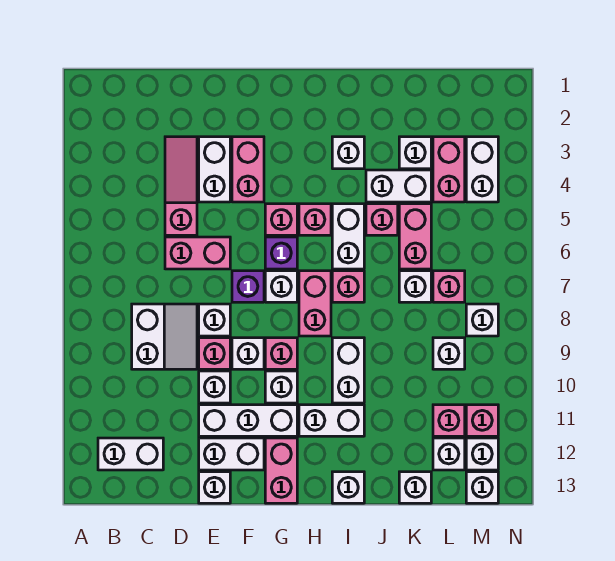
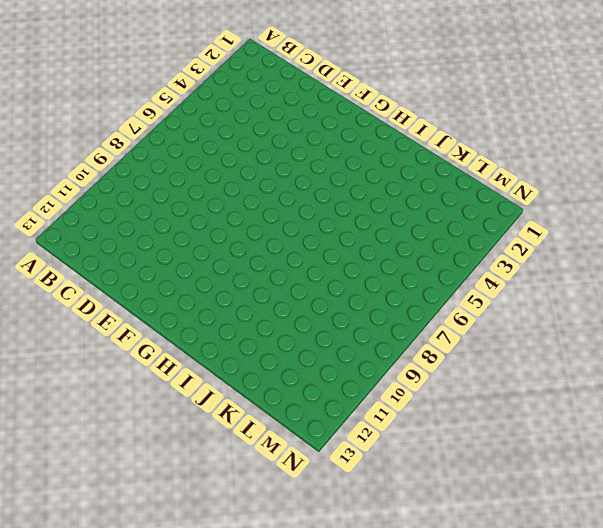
none -> white brick B12:C12 level 1
none -> white slope C8:D9 level 1 top C
none -> pink slope D3:D5 level 1 top 5
none -> pink brick D6:E6 level 1

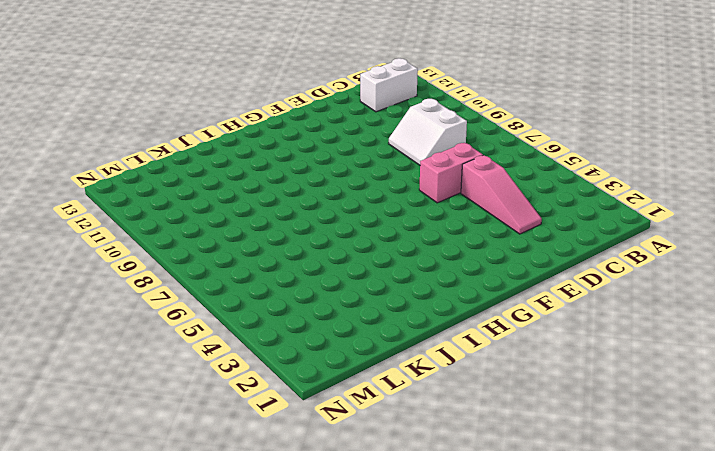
none -> white brick E3:E4 level 1
none -> white brick E8 level 1
none -> pink brick E9 level 1
none -> white brick E10 level 1

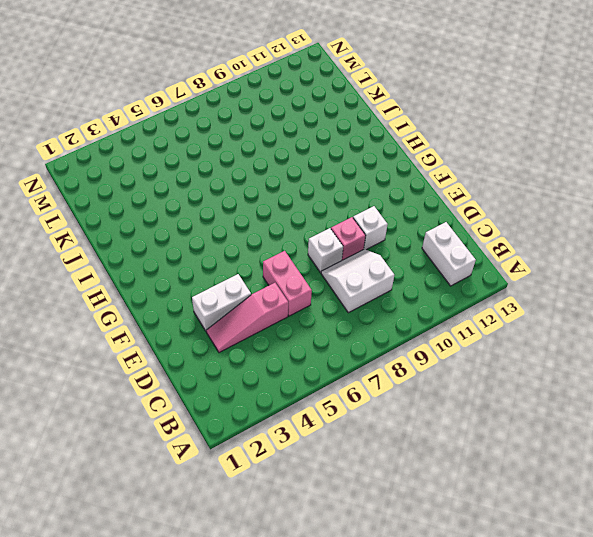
none -> white brick E11:G11 level 1
none -> white brick E12:F12 level 1
none -> white brick E13 level 1
none -> pink brick F3:F4 level 1

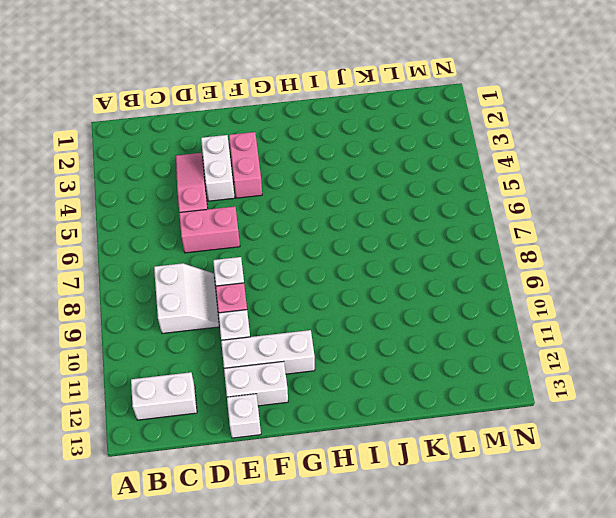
none -> purple brick F7 level 1
none -> white brick F9 level 1
none -> pink brick G5 level 1
none -> purple brick G6 level 1

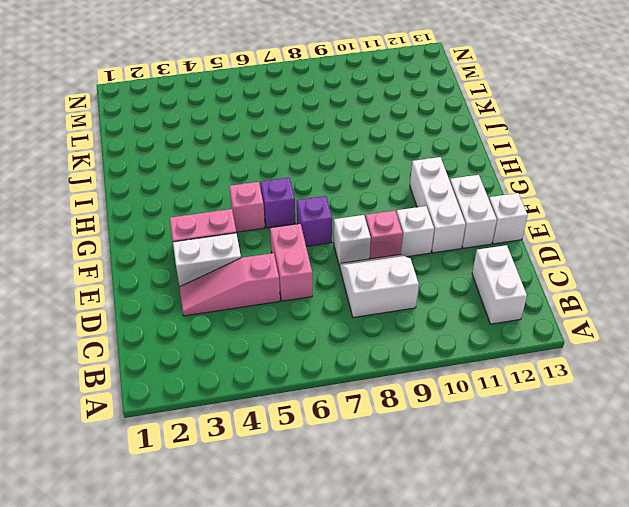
none -> white brick F9 level 1
none -> white brick G7 level 1
none -> pink brick G9 level 1
none -> white brick G10 level 1

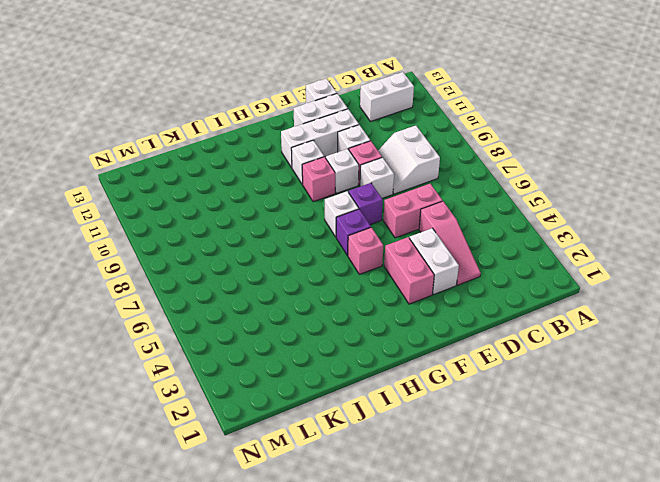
none -> pink brick G12:G13 level 1
none -> pink brick H5 level 1
none -> pink brick H7:H8 level 1
none -> white brick H11:I11 level 1

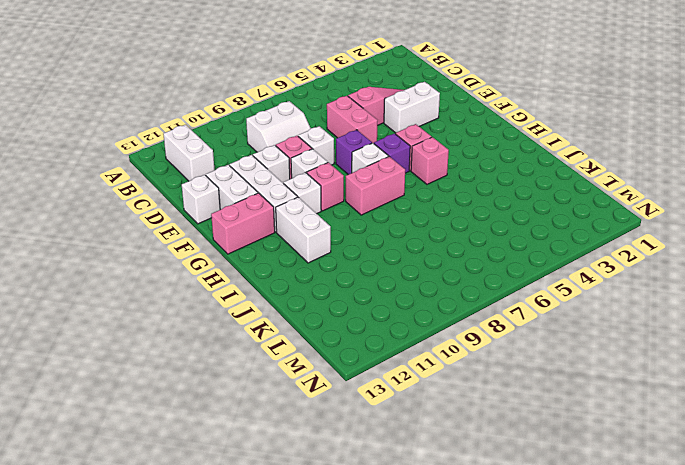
none -> pink brick F3:F4 level 1
none -> white brick I3 level 1
none -> white brick I5:I6 level 1
none -> pink brick I7 level 1

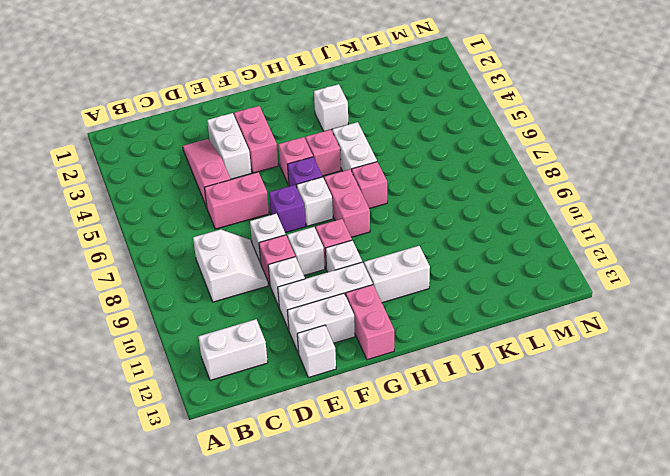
none -> white brick I9:I10 level 1
none -> white brick I13 level 1
none -> white brick J4:K4 level 1
none -> pink brick J5 level 1

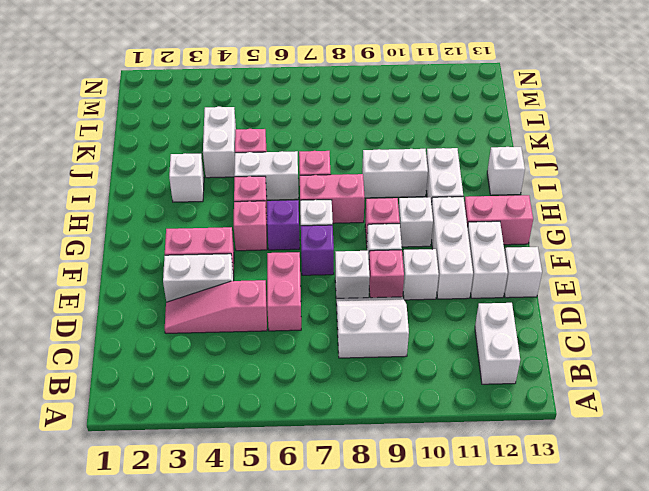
none -> white brick K3 level 1
none -> pink brick K5:K6 level 1
none -> white brick K7 level 1
none -> white brick K13 level 1

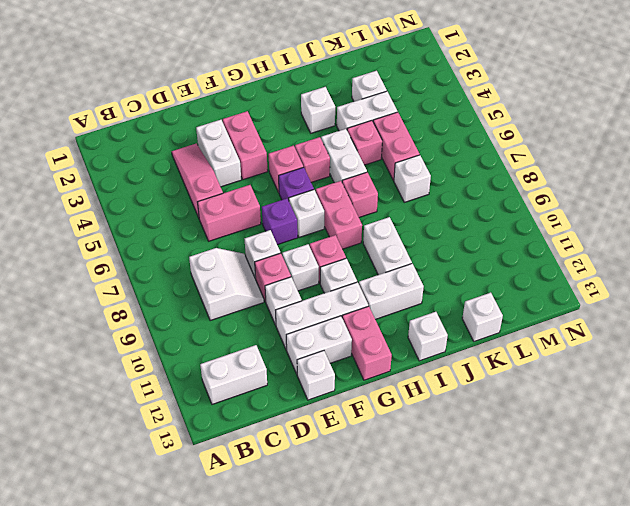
none -> pink brick L3:L4 level 1
none -> pink brick L7 level 1
none -> white brick L9 level 1
none -> pink brick L11 level 1

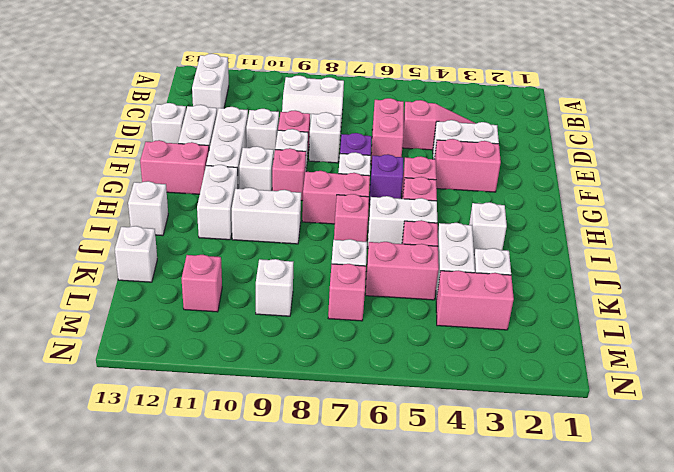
none -> white brick L12 level 1
none -> white brick M3:M4 level 1
none -> white brick M8 level 1
none -> pink brick M11 level 1

